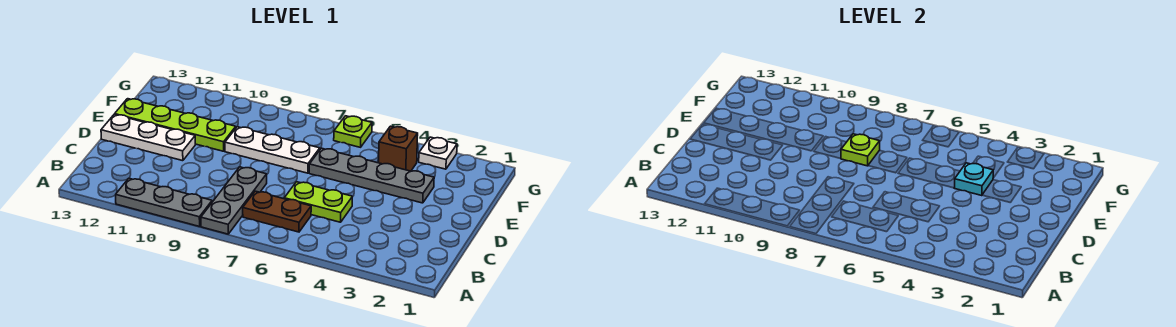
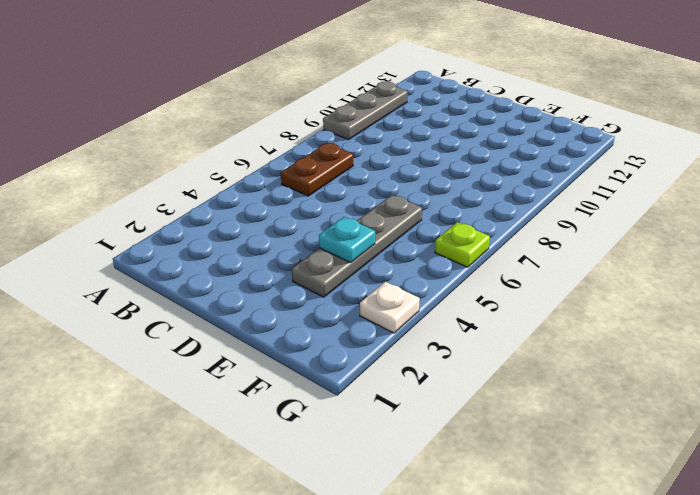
none -> grey plate A8:C8 level 1
none -> lime plate C5:C6 level 1
none -> white plate D11:D13 level 1

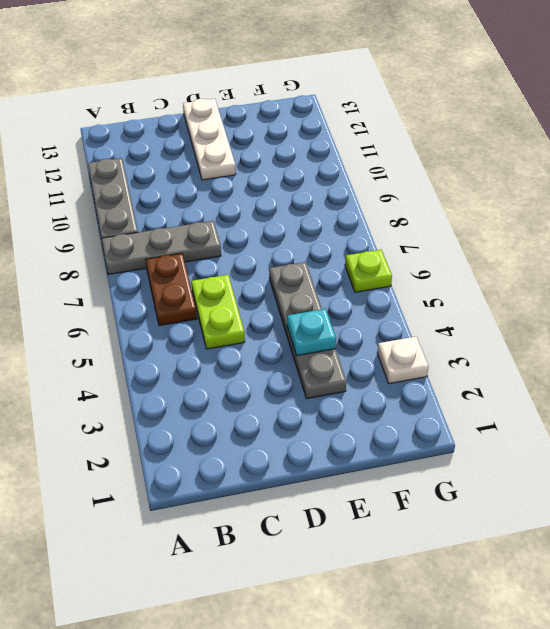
none -> white plate E7:E9 level 1
none -> lime plate E10:E13 level 1
none -> brown brick F4 level 1

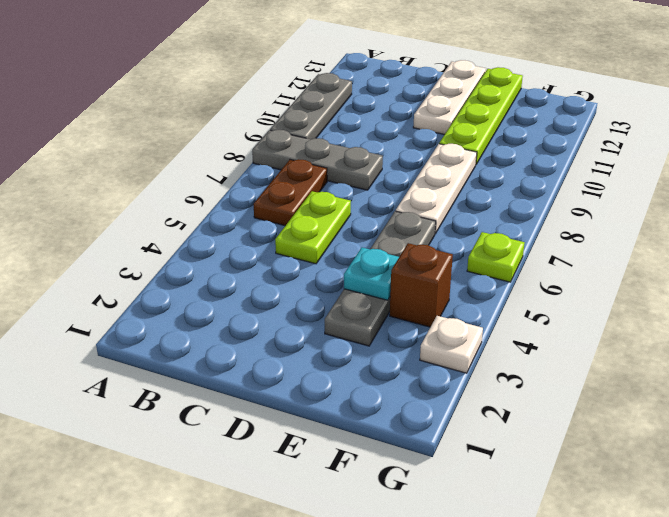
none -> lime plate E8 level 2

